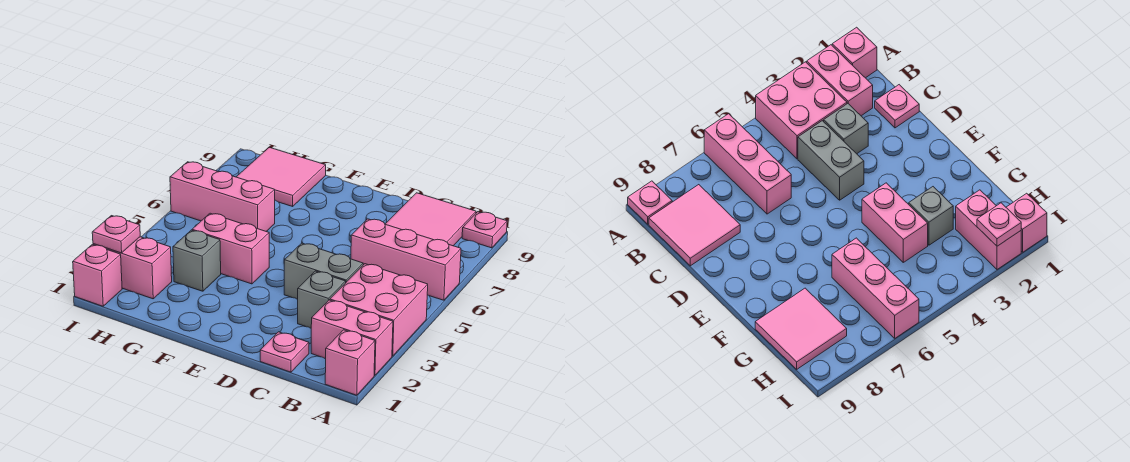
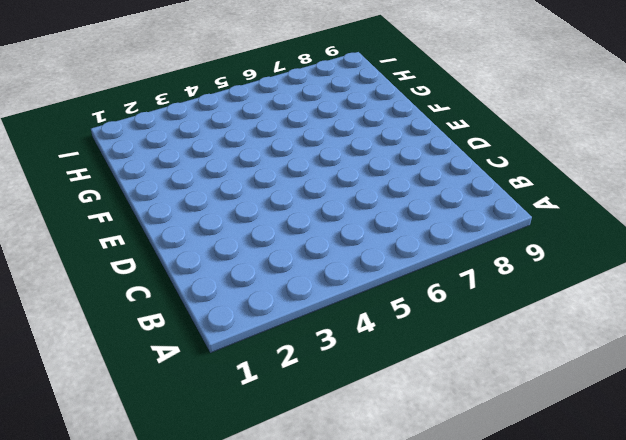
none -> pink brick A1 level 1
none -> pink brick A2:B2 level 1
none -> pink brick A3:B4 level 1

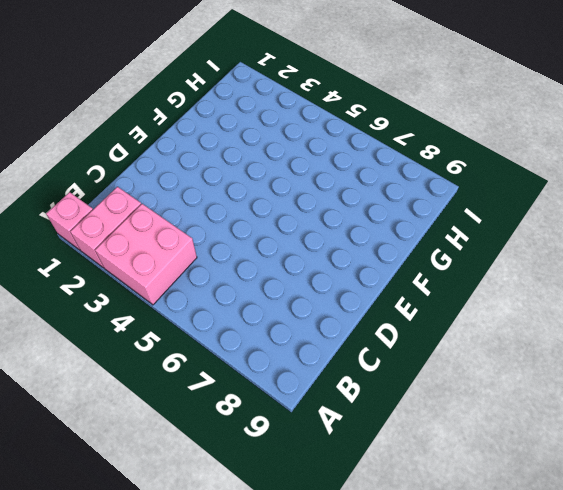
none -> pink brick A6:C6 level 1
none -> pink plate A9 level 1
none -> pink tile B8:C9 level 1

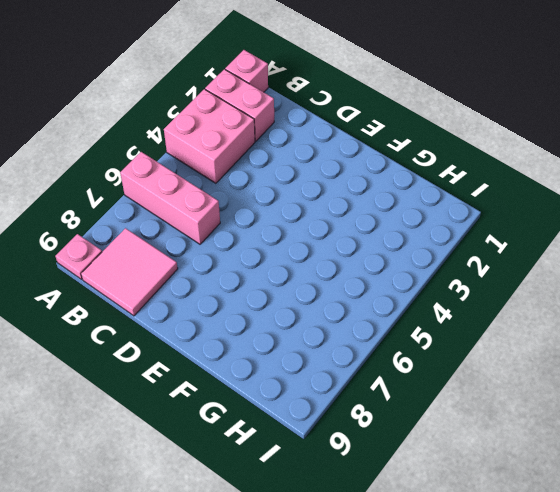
none -> pink plate C1 level 1
none -> grey brick C3 level 1
none -> grey brick C4:D4 level 1

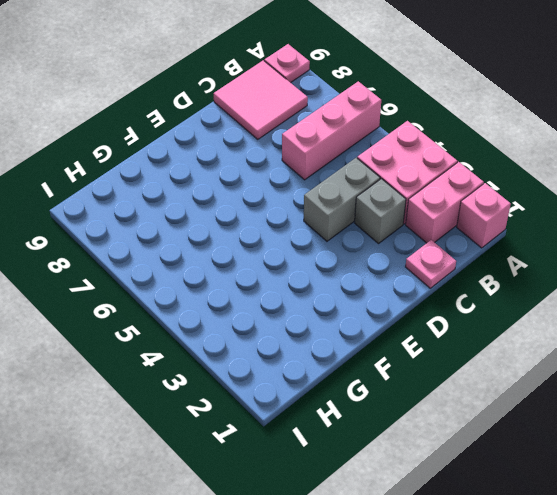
none -> pink brick F4:G4 level 1
none -> grey brick G3 level 1
none -> pink brick G6:I6 level 1

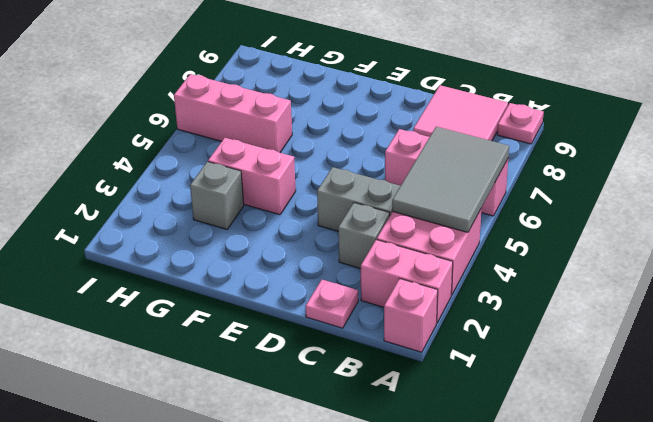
grey tile A4:B6 level 2 -> none
none -> pink tile G8:H9 level 1
none -> pink brick H2:I2 level 1
none -> pink brick I1 level 1

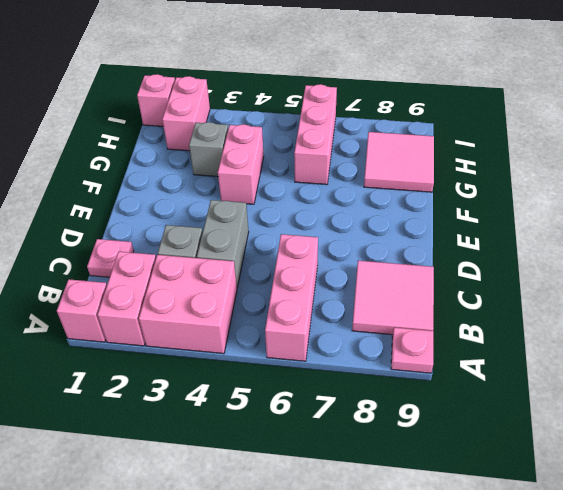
none -> pink plate I2 level 2

